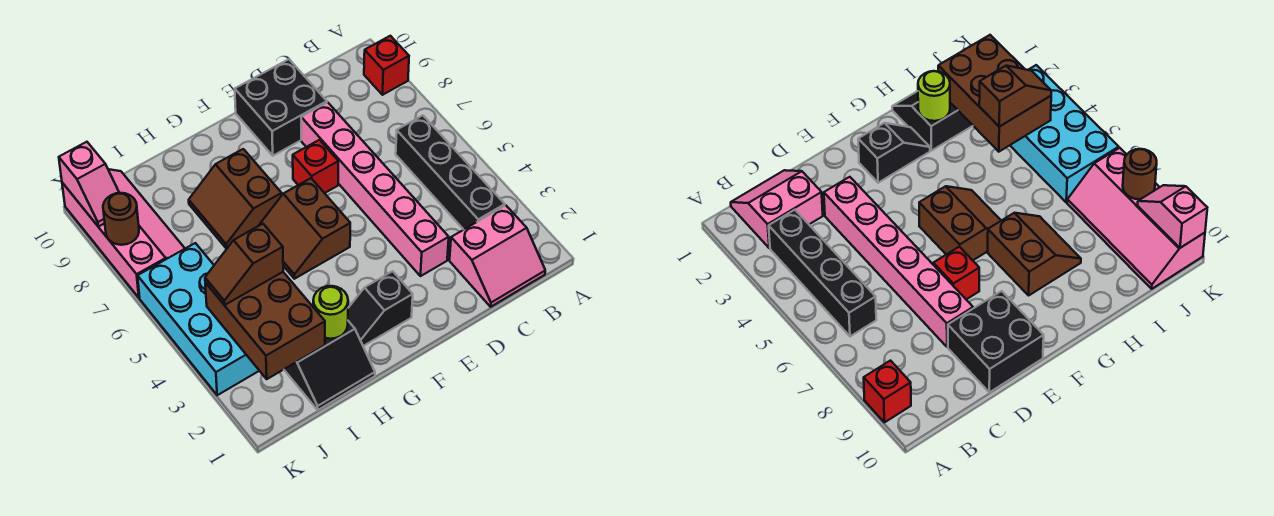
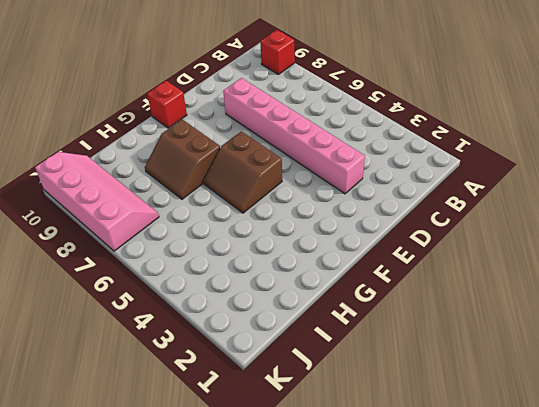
red brick F10 level 1 -> red brick E7 level 1
none -> pink slope B1:C2 level 1 top 2
none -> black brick B3:B6 level 1
none -> black brick D9:E10 level 1

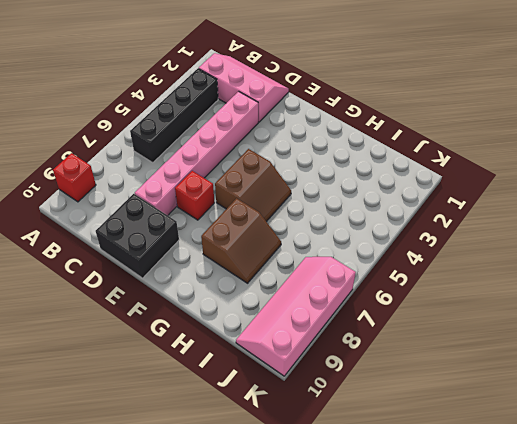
pink slope B1:D2 level 1 top 2 -> pink slope B1:C2 level 1 top 2
none -> black slope F2:G2 level 1 top F
none -> black slope H1:I2 level 1 top 2
none -> cyan brick J3:K6 level 1

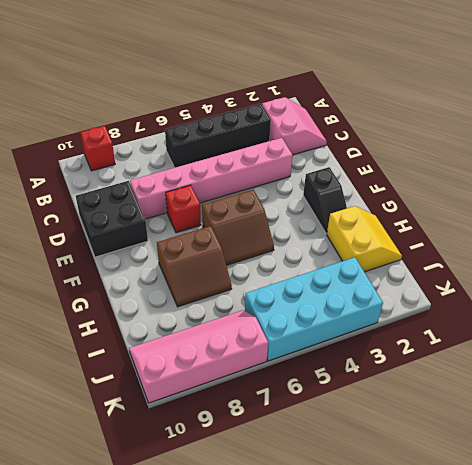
yellow slope H1:I2 level 1 top 2 -> black slope H1:I2 level 1 top 2
none -> lime round brick H2 level 2
none -> brown brick I2:J4 level 2
none -> brown round brick K8 level 2

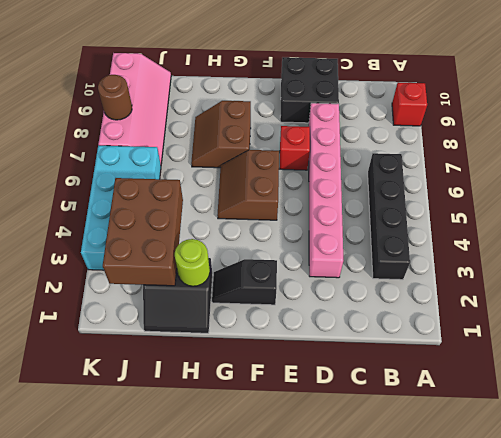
none -> pink slope B1:C2 level 1 top 2
none -> pink slope K9:K10 level 2 top 10
none -> brown slope I4:J4 level 3 top I

